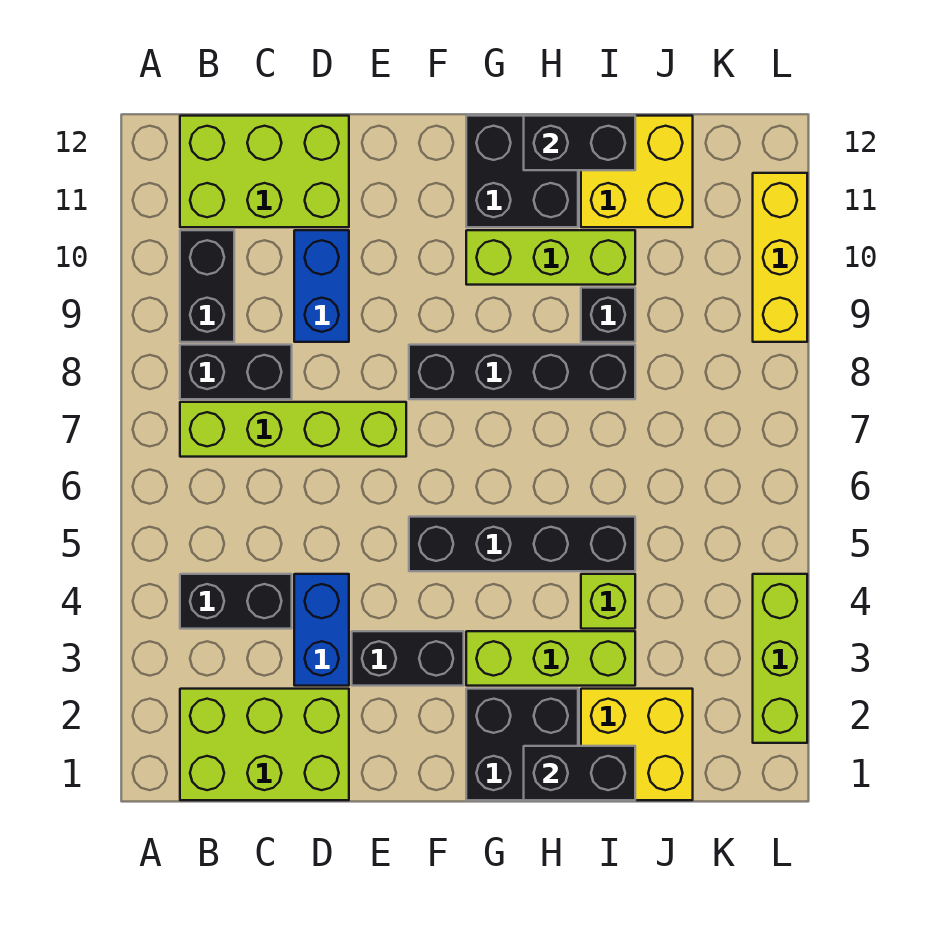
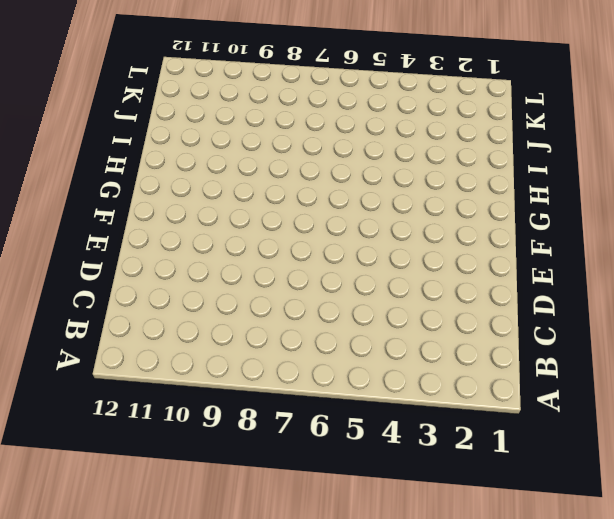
none -> lime brick B1:D2 level 1
none -> black brick B4:C4 level 1
none -> lime brick B7:E7 level 1

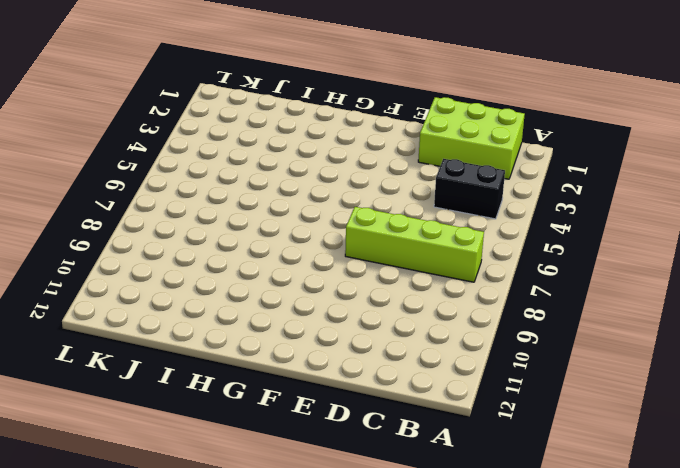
none -> black brick B8:C8 level 1
none -> black brick B9:B10 level 1
none -> lime brick B11:D12 level 1

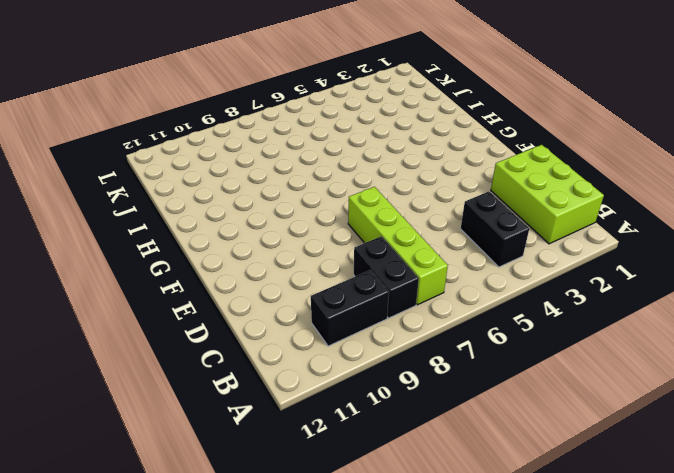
none -> lime brick B11:D12 level 1
none -> blue brick D3:D4 level 1
none -> blue brick D9:D10 level 1

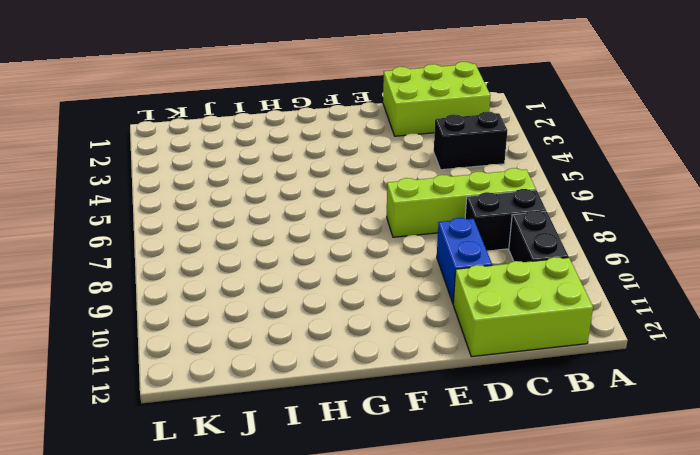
none -> blue brick D3:D4 level 1
none -> black brick E3:F3 level 1
none -> black brick F5:I5 level 1

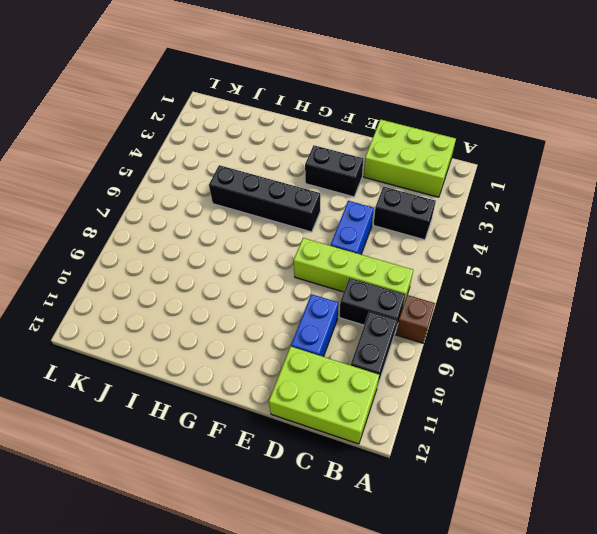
brown brick A8 level 1 -> none
blue brick D5:D6 level 1 -> blue brick D3:D4 level 1
none -> black brick F8:I8 level 1
none -> black brick G1:H2 level 1
none -> lime brick G3:I3 level 1

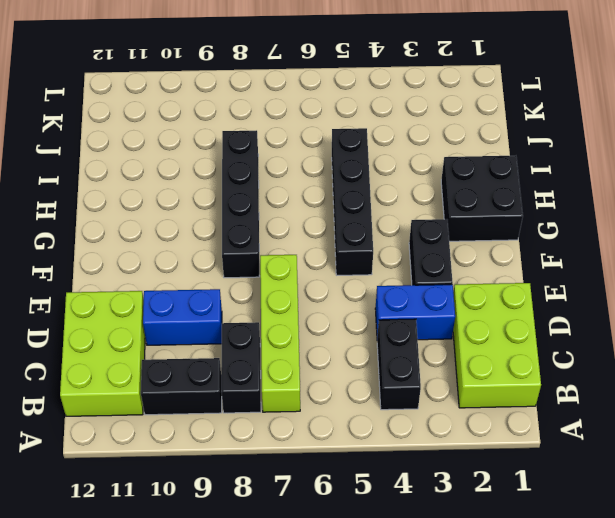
none -> lime brick G3:I3 level 1
none -> lime brick G10:I10 level 1
none -> black brick G11:H12 level 1

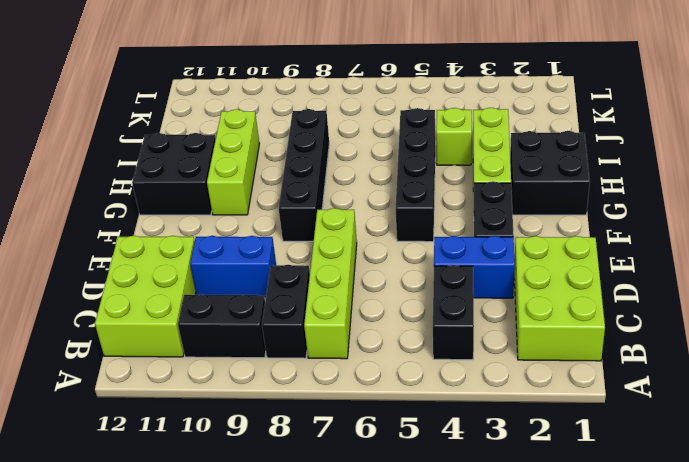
none -> yellow brick I1:J2 level 1
none -> black brick I9 level 1
none -> yellow brick I11:J12 level 1

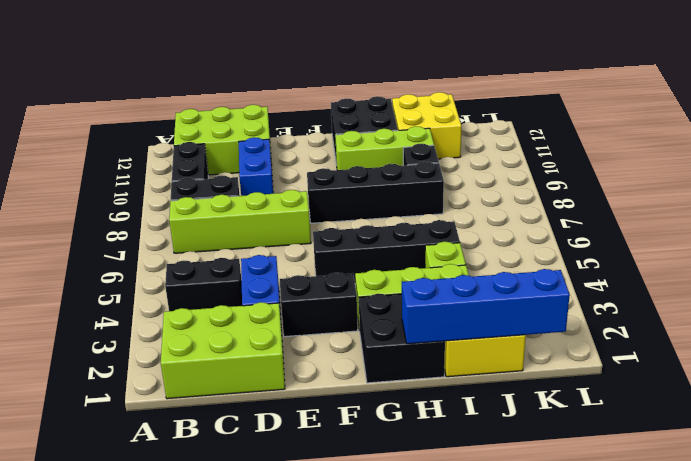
blue brick H1:K1 level 2 -> black brick H1:I1 level 2
none -> lime brick L2:L4 level 1
none -> yellow brick L9:L11 level 1
none -> black brick H12:I12 level 2

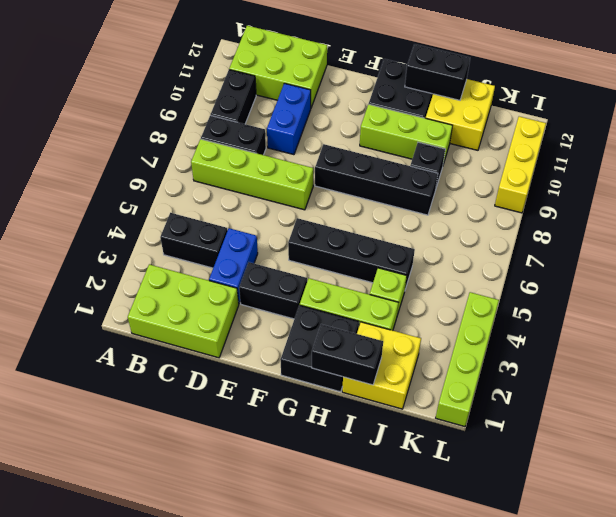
lime brick L1:L4 level 1 -> lime brick L2:L4 level 1

